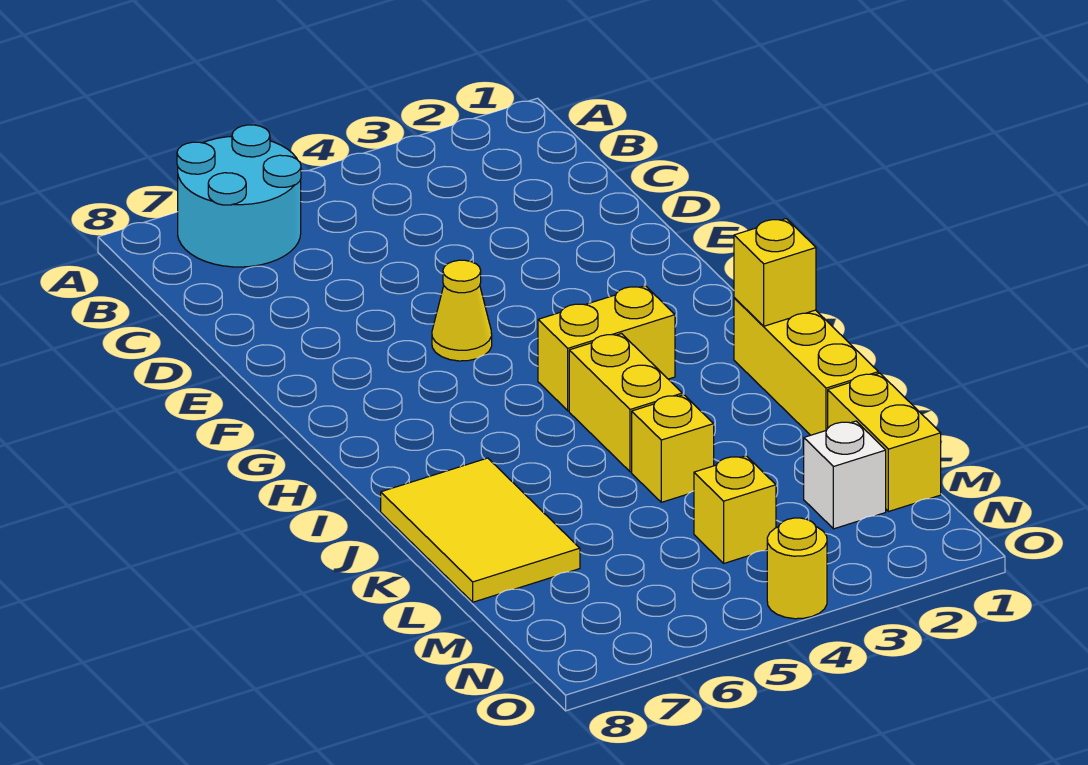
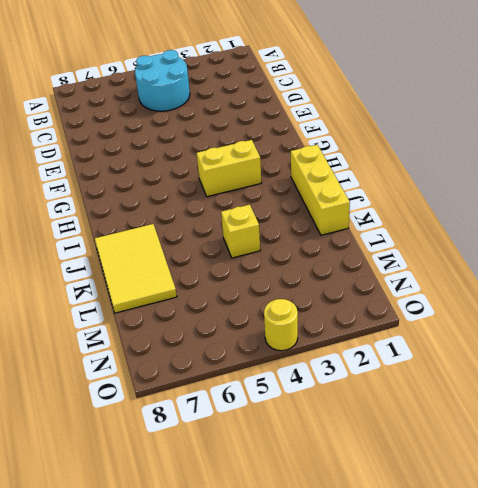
cyan round brick B4:C5 level 1 -> cyan round brick A6:B7 level 1
none -> yellow cone F5 level 1
none -> yellow brick I4:J4 level 1
none -> yellow brick L1:M1 level 1

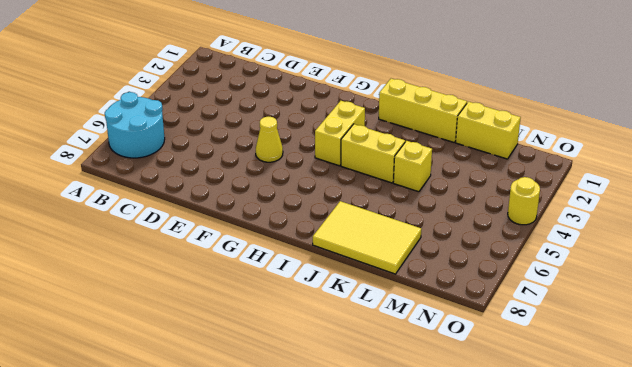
none -> white brick M2 level 1
none -> yellow brick M4 level 1
none -> yellow brick I1 level 2

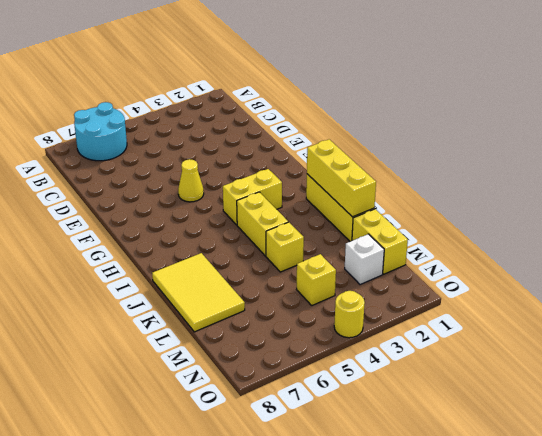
yellow brick I1:K1 level 2 -> yellow brick I1 level 2

